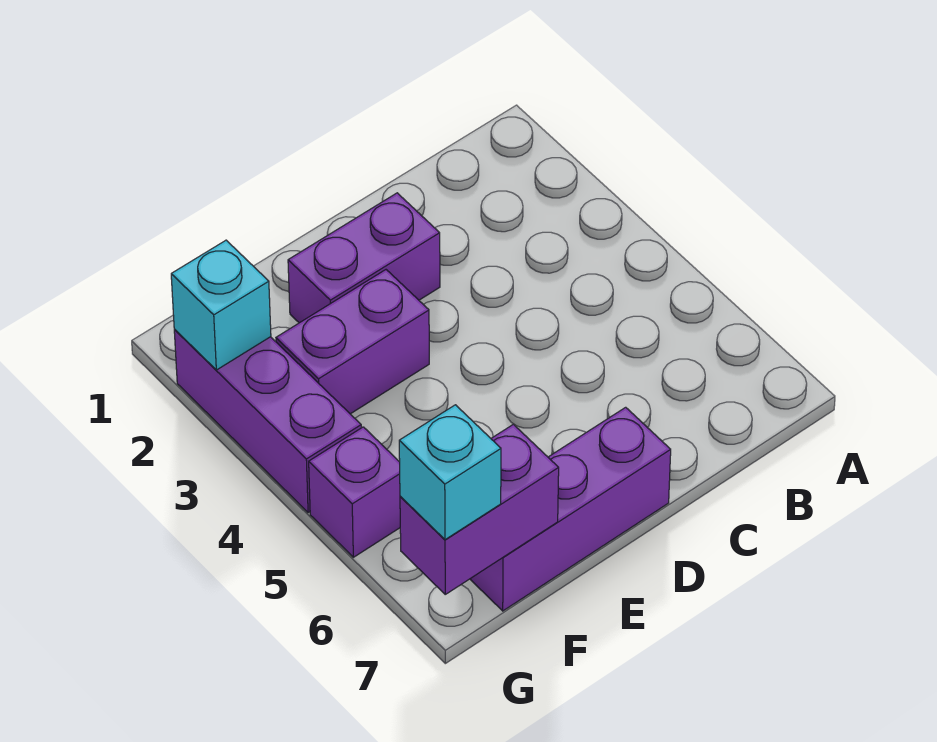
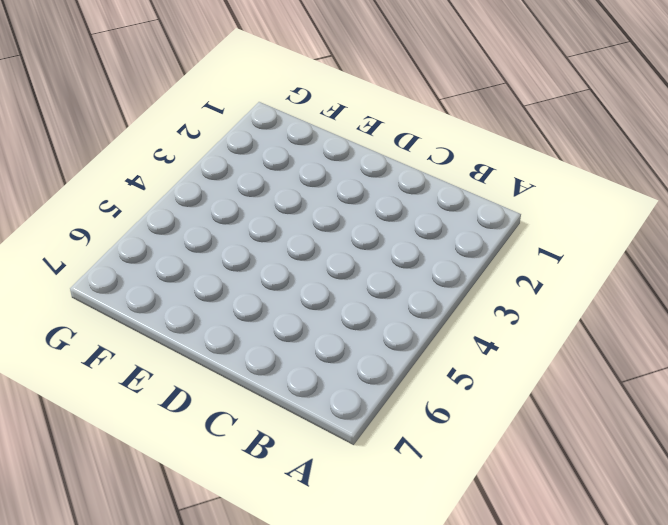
none -> purple brick D2:E2 level 1
none -> purple brick D7:F7 level 1

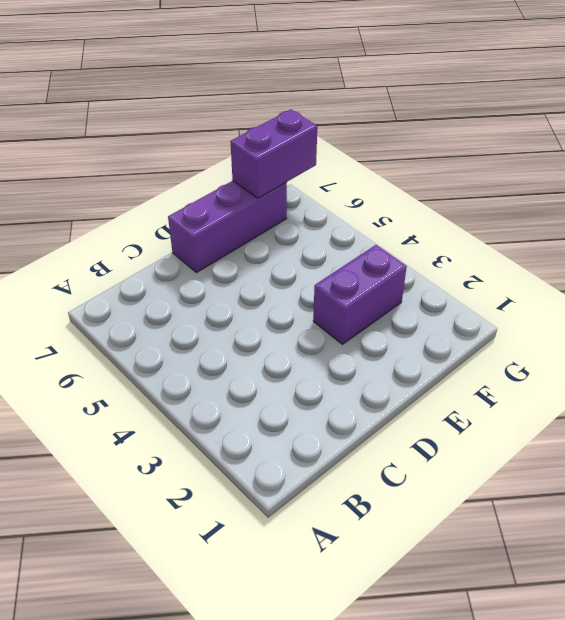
none -> purple brick D2:E2 level 1
none -> purple brick G2:G4 level 1

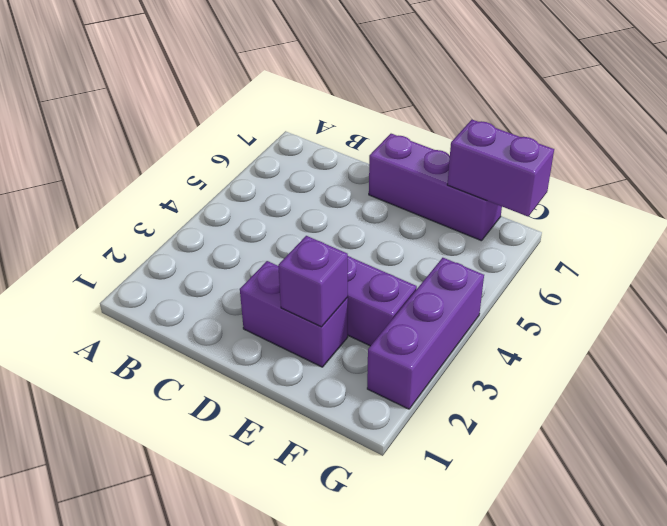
purple brick E2 level 2 -> purple brick G5 level 1
none -> cyan brick G2 level 2
none -> cyan brick G7 level 3

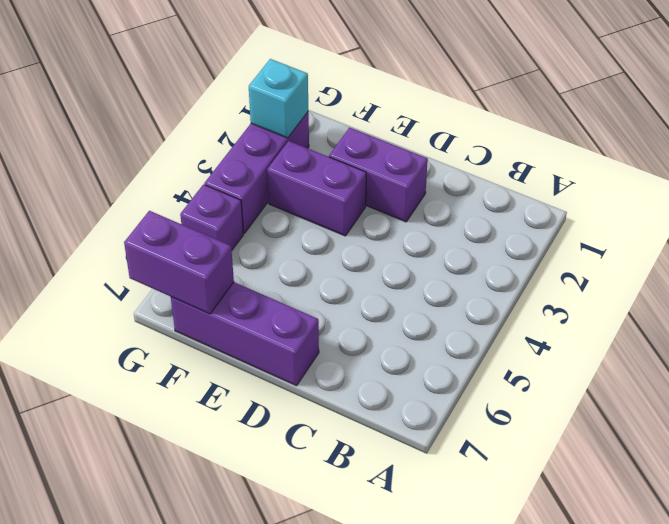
none -> cyan brick G7 level 3

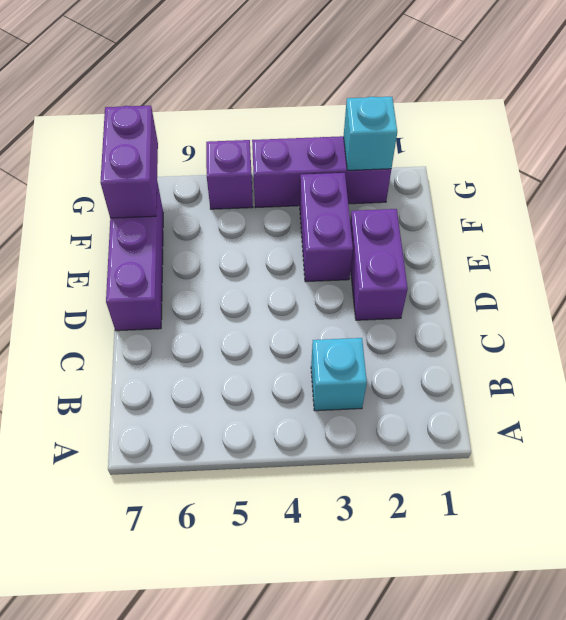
cyan brick B3 level 1 -> cyan brick G7 level 3

